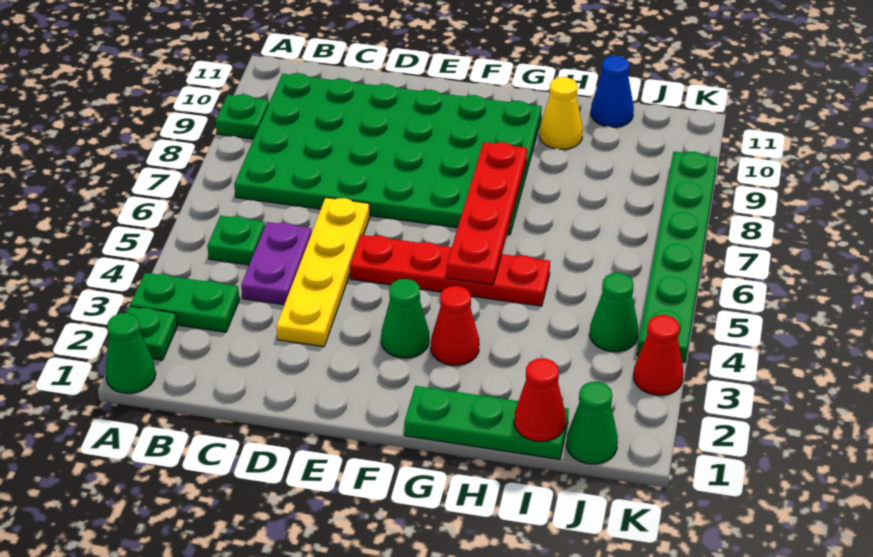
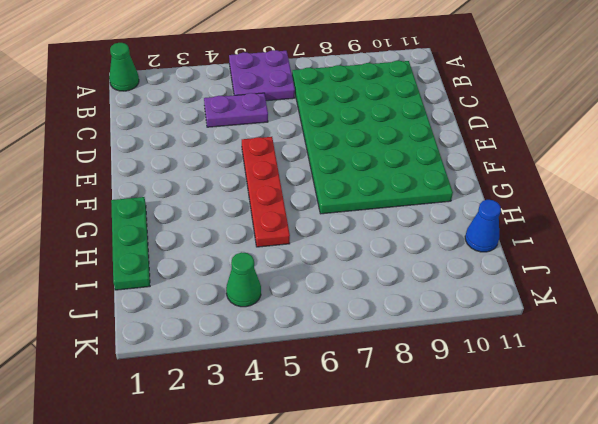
purple plate A5:B6 level 1 -> green plate B5 level 1
none -> green plate A2 level 1
none -> green plate A3:B3 level 1
none -> green plate A9 level 1

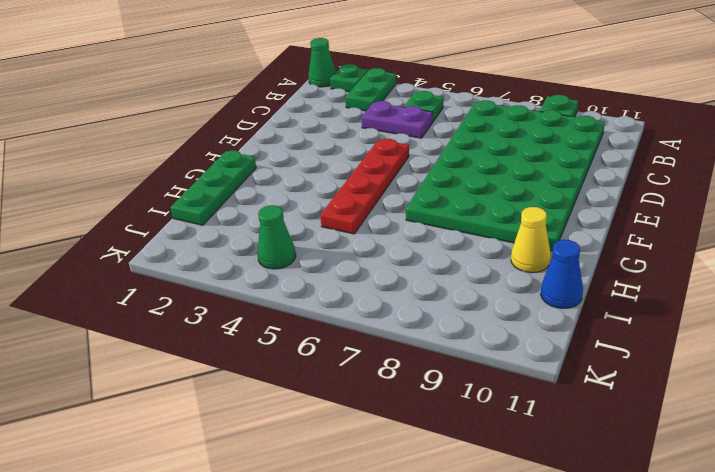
none -> yellow plate D3:D6 level 1
none -> green cone F3 level 1
none -> red cone G3 level 1

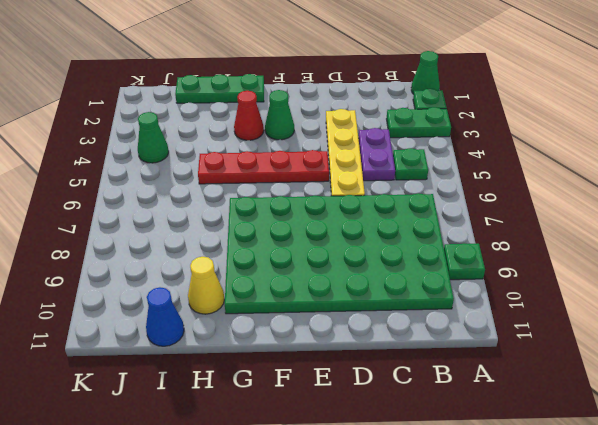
none -> green cone J1 level 1
none -> red cone K3 level 1
none -> green plate K4:K9 level 1

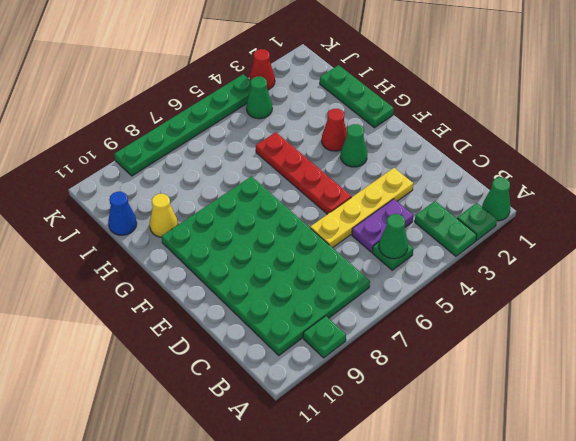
green cone B5 level 2 -> green cone J1 level 1
none -> red plate G5:G8 level 2
none -> red cone I1 level 2

